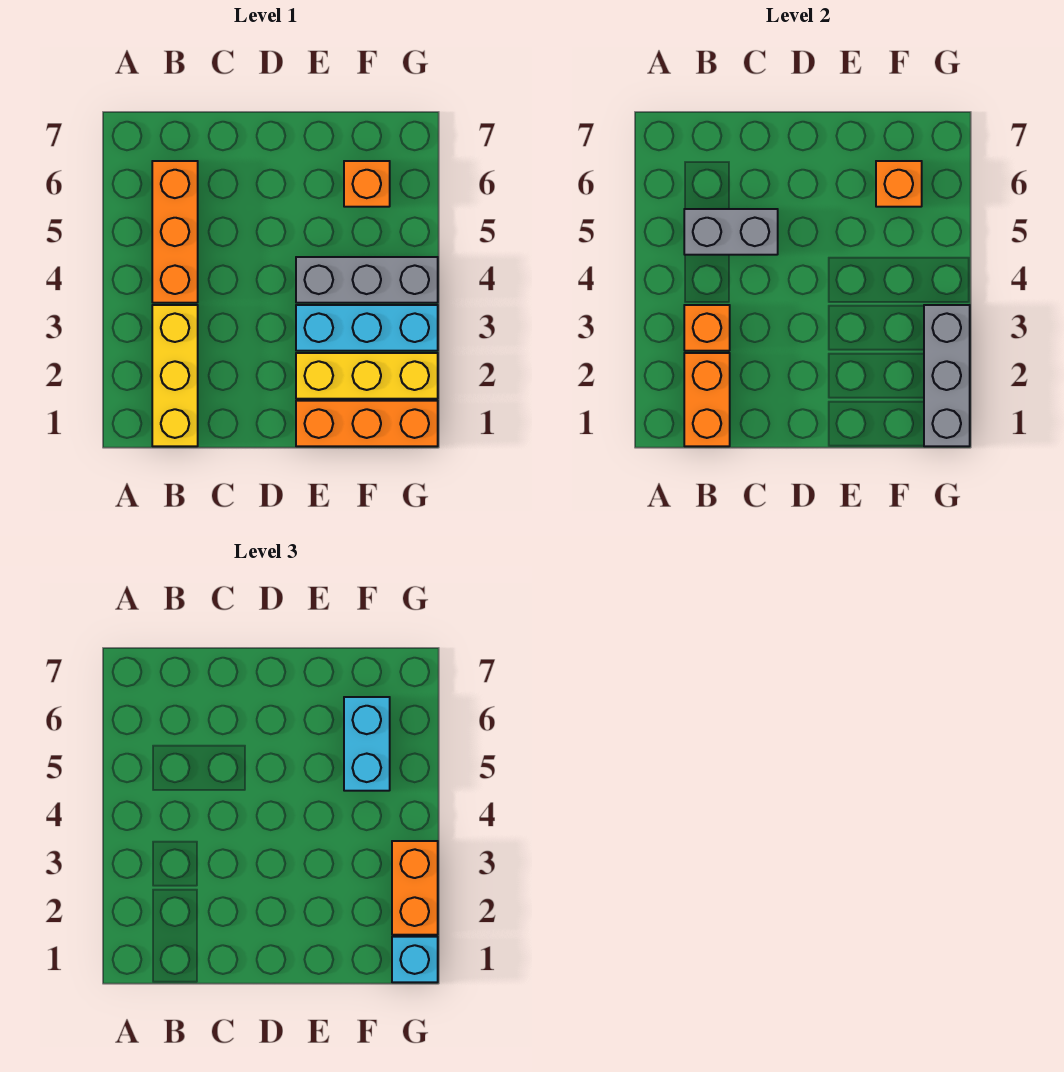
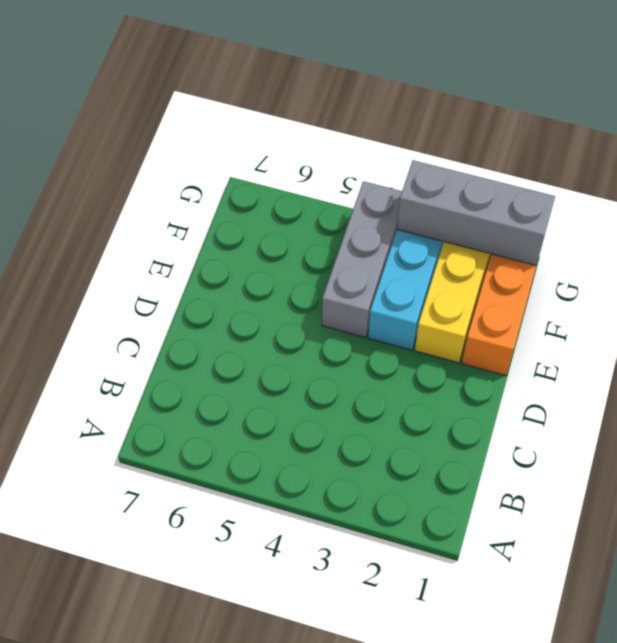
none -> yellow brick B1:B3 level 1
none -> orange brick B4:B6 level 1
none -> orange brick F6 level 1

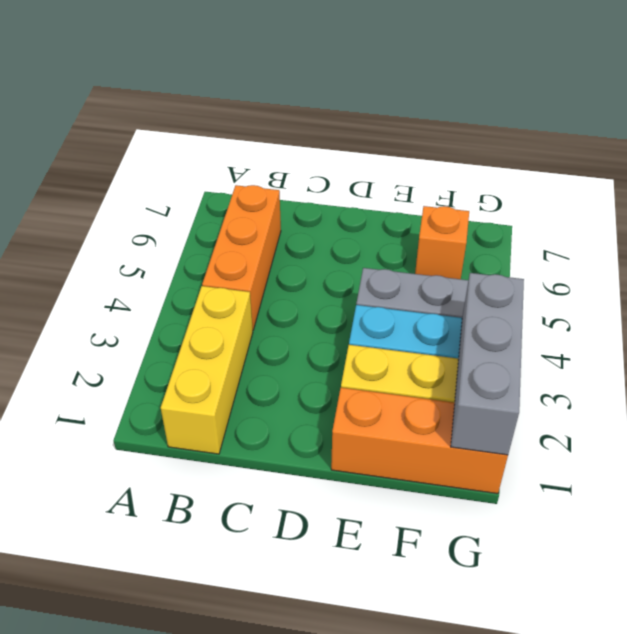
none -> orange brick B1:B2 level 2
none -> orange brick B3 level 2
none -> grey brick B5:C5 level 2

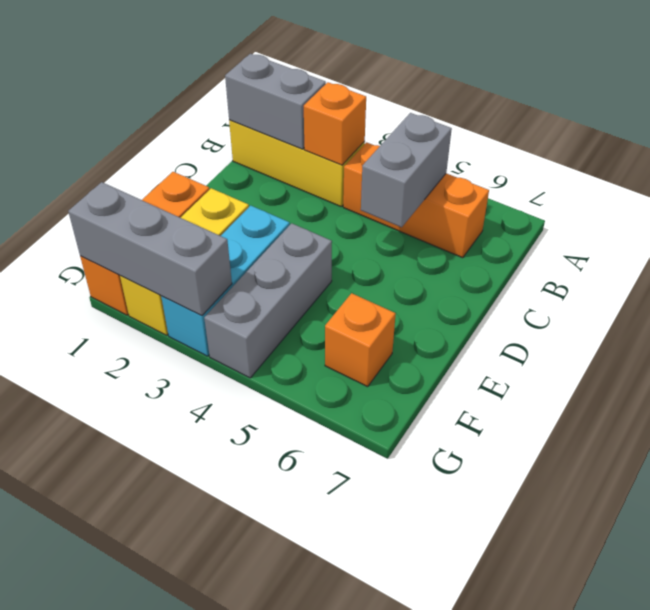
grey brick B1:B2 level 2 -> orange brick B1:B2 level 2
none -> orange brick F6 level 2
none -> cyan brick F5:F6 level 3
none -> cyan brick G1 level 3

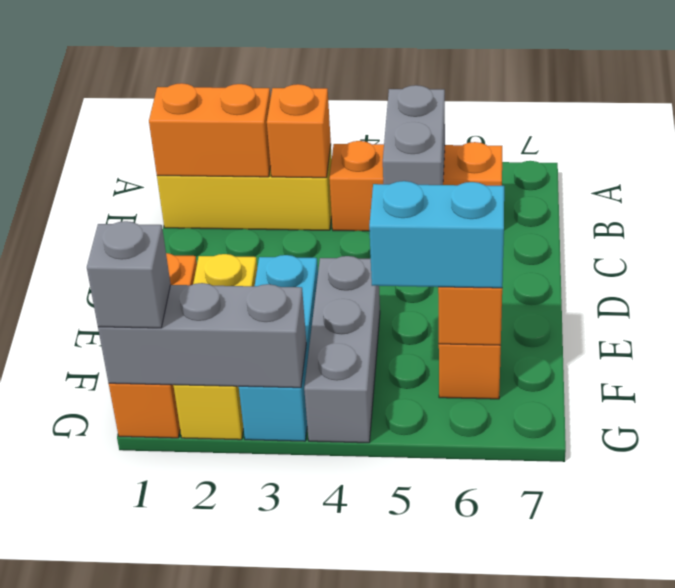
grey brick G1 level 3 -> cyan brick G1 level 3
none -> orange brick G2:G3 level 3

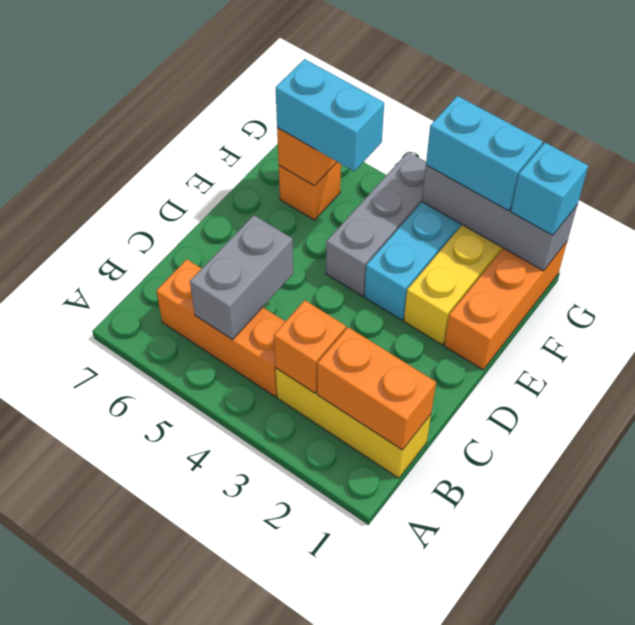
cyan brick G2:G3 level 3 -> orange brick G2:G3 level 3

